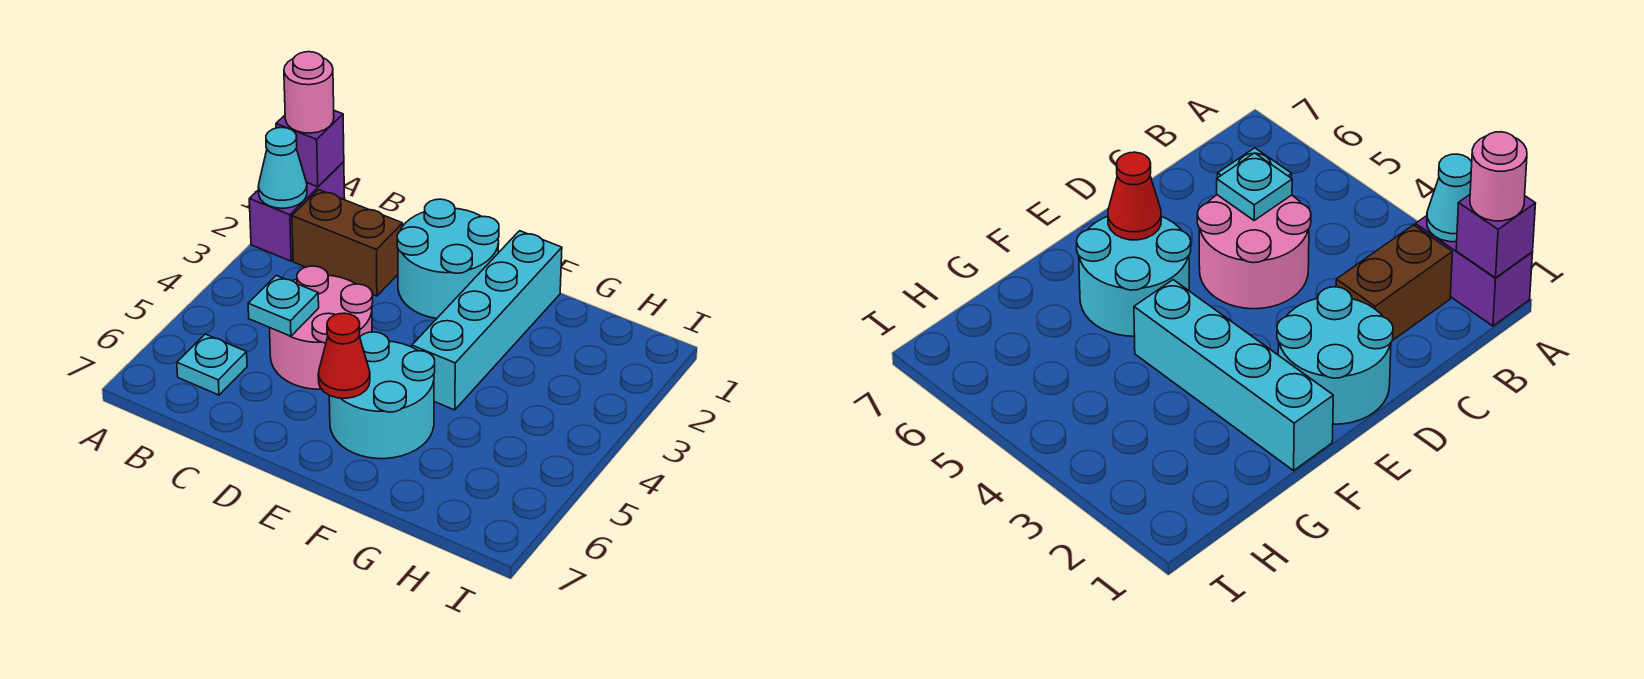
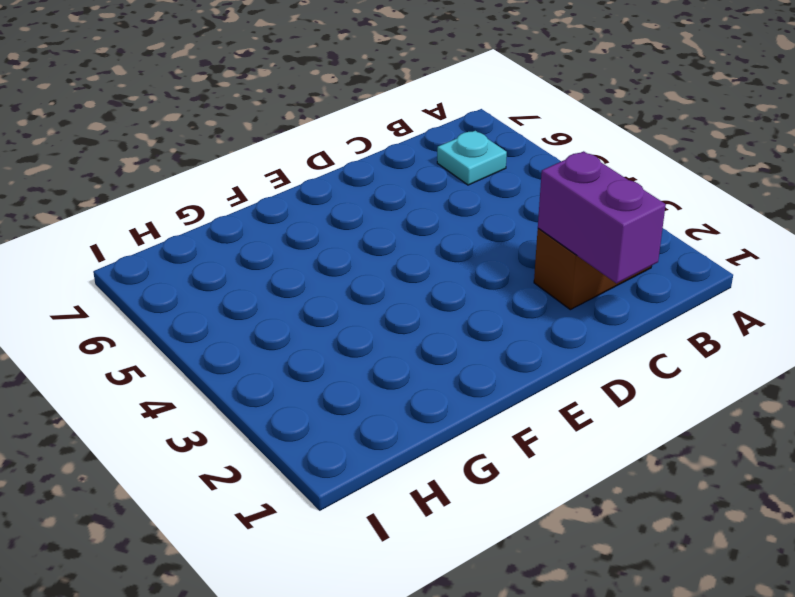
purple brick C1:C2 level 2 -> purple brick A1:A2 level 1
none -> pink round brick C4:D5 level 1
none -> cyan round brick D1:E2 level 1
none -> cyan round brick E5:F6 level 1

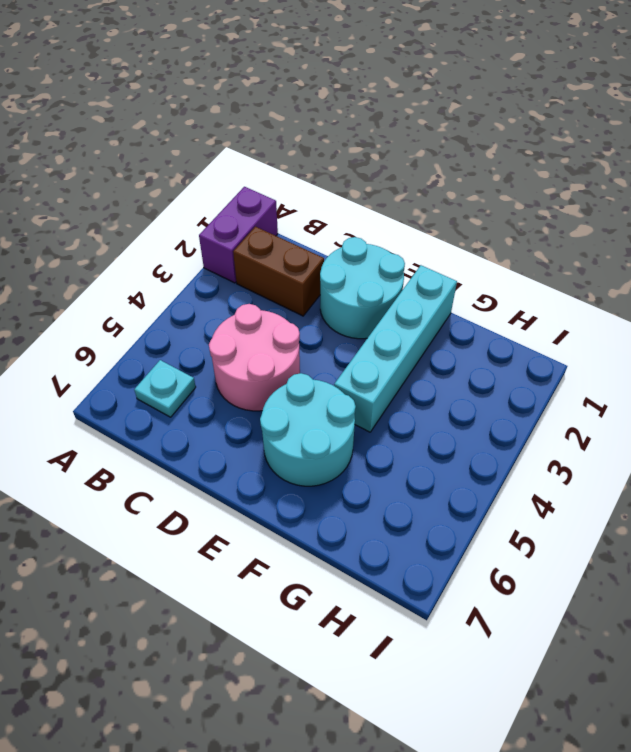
none -> purple brick A1 level 2
none -> cyan cone A2 level 2
none -> cyan plate C5 level 2

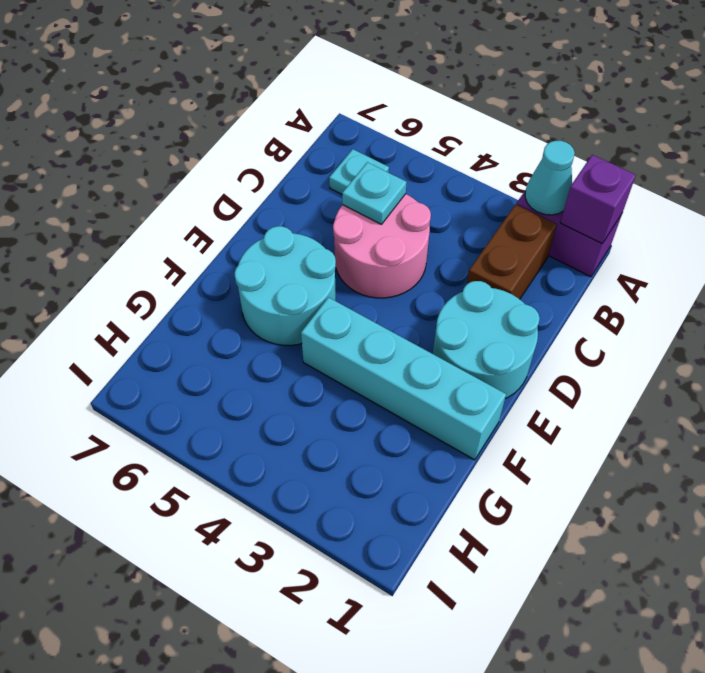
none -> red cone E6 level 2
none -> pink round brick A1 level 3

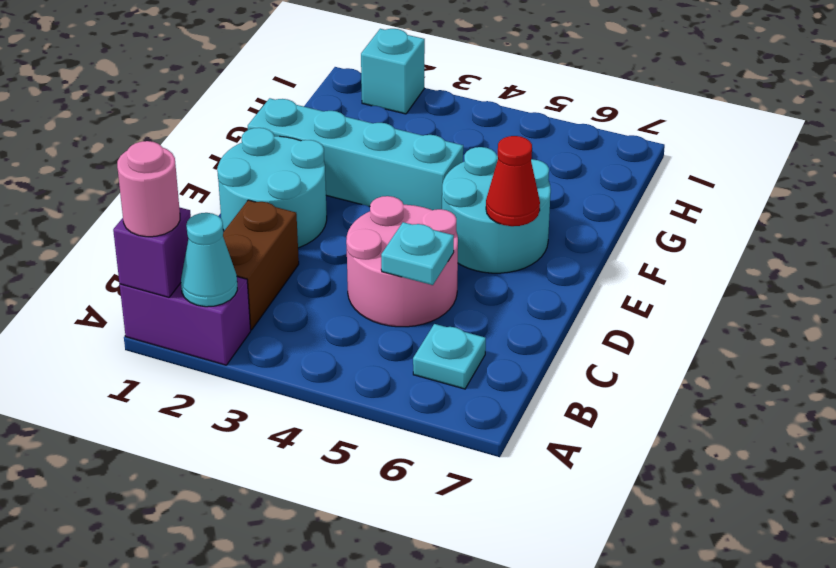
cyan brick I2 level 1 -> none

